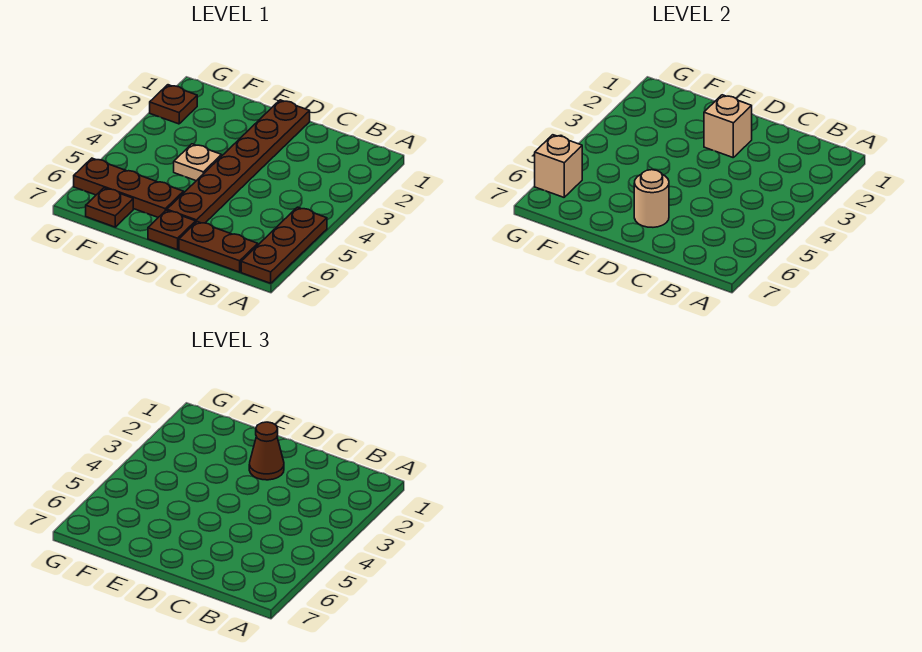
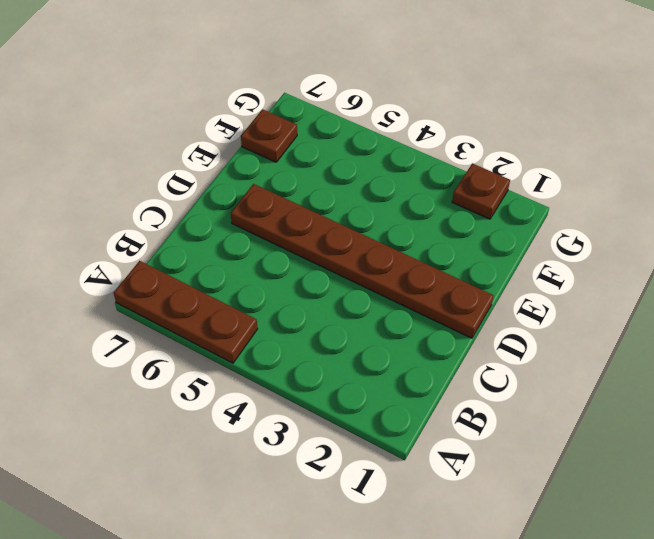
none -> brown plate B7:C7 level 1
none -> brown plate D7 level 1
none -> tan plate E4 level 1

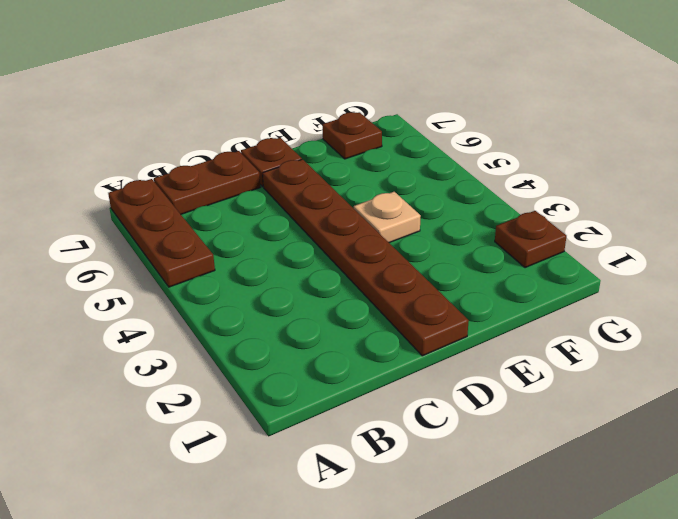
none -> brown plate E6:G6 level 1
none -> tan brick D2 level 2
none -> tan round brick D6 level 2

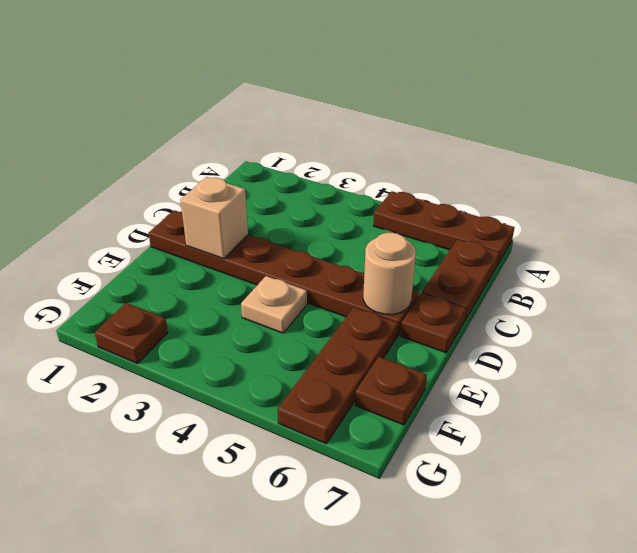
none -> tan brick G6 level 2
none -> brown cone D2 level 3

